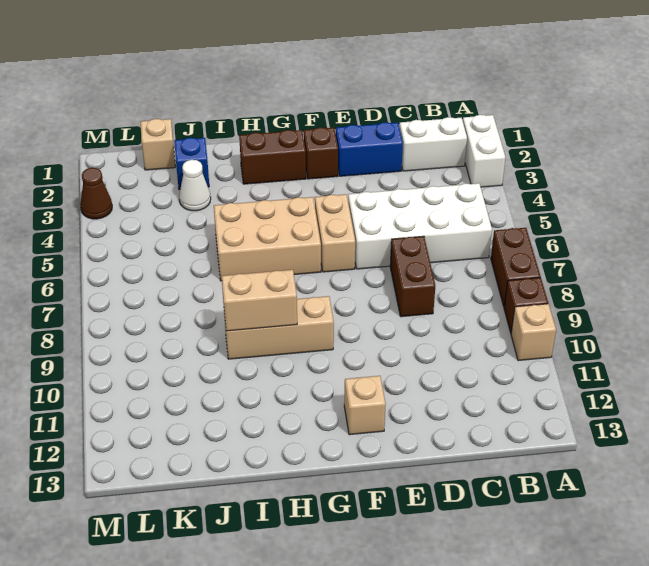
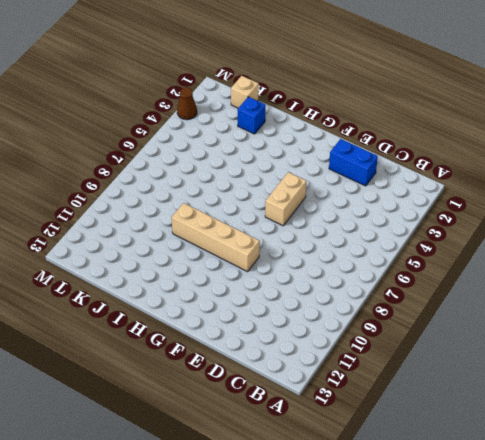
tan brick F9:I9 level 1 -> tan brick G9:I9 level 1
none -> white brick A2:A3 level 1
none -> brown brick A7:A8 level 1
none -> brown brick A9 level 1

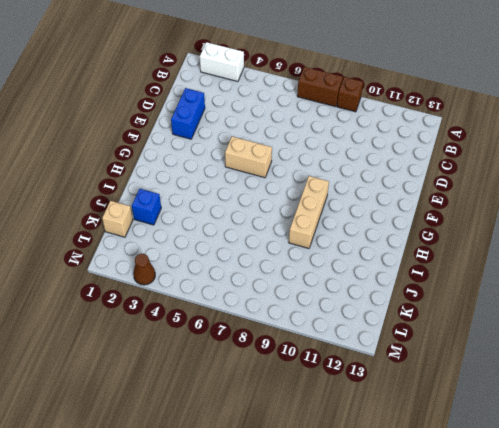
none -> tan brick A10 level 1
none -> white brick B2:C2 level 1
none -> white brick B5:E6 level 1

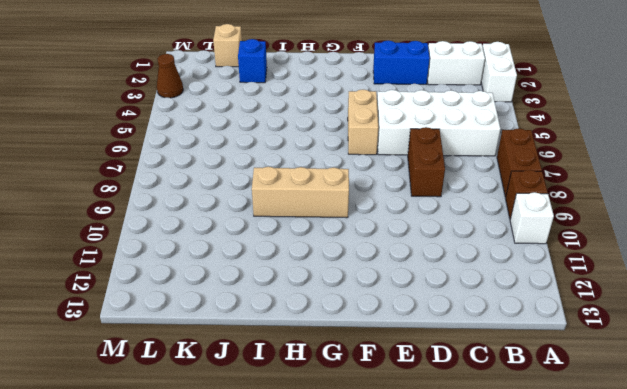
white brick A10 level 1 -> tan brick A10 level 1
none -> brown brick F2 level 1
none -> tan brick F12 level 1
none -> brown brick G2:H2 level 1

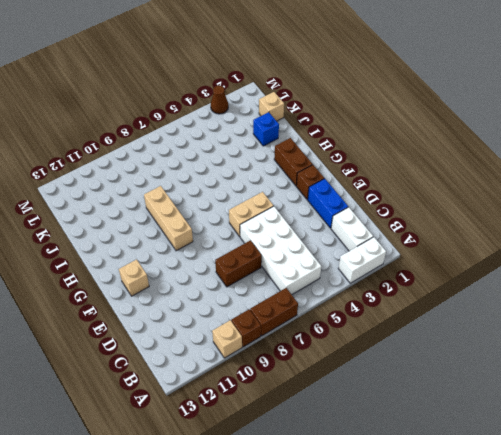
none -> tan brick G5:I6 level 1
none -> white cone J3 level 1
none -> tan brick H9:I9 level 2

